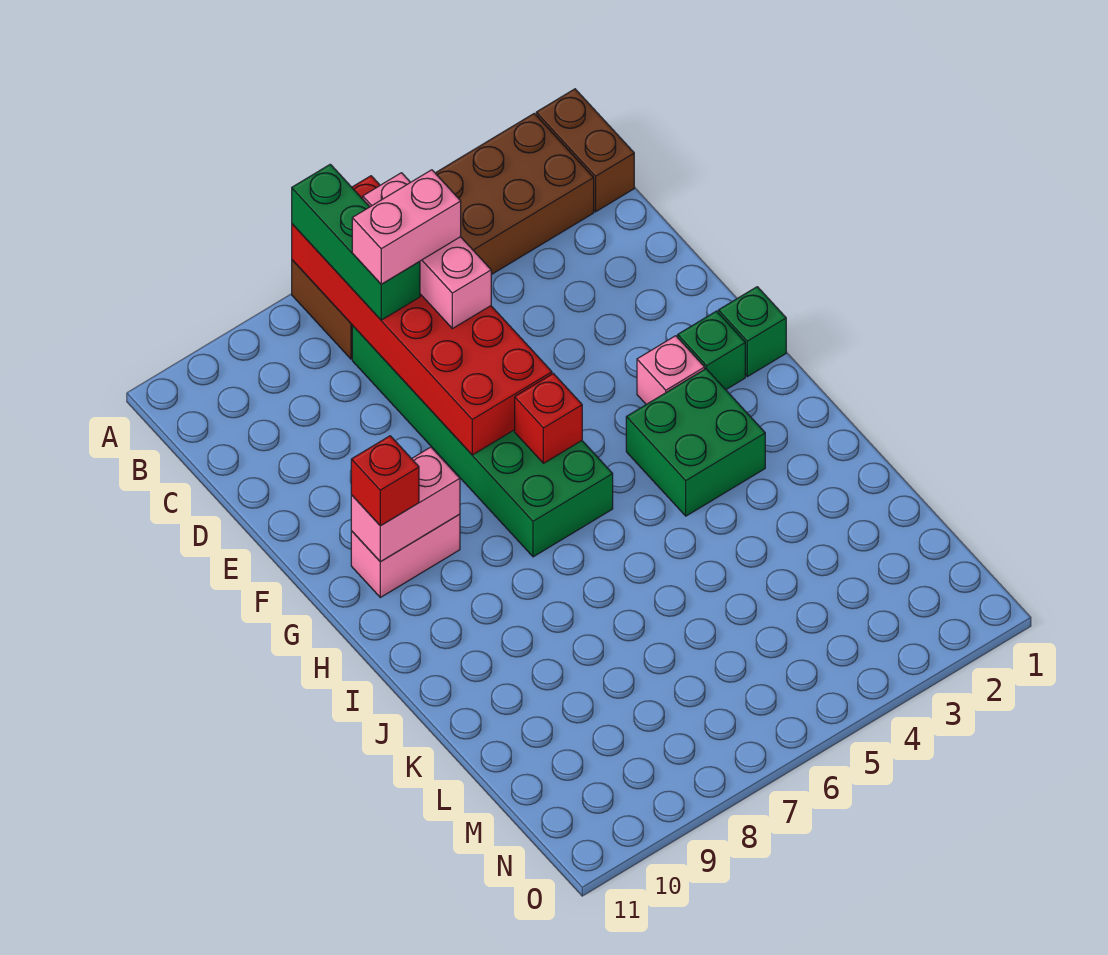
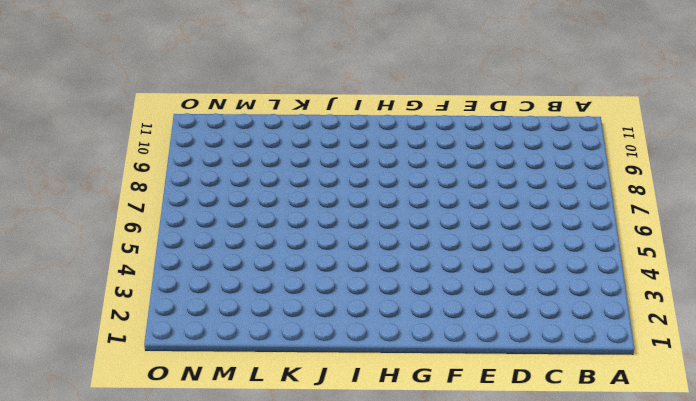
none -> brown brick A1:B1 level 1
none -> brown brick A2:B7 level 1
none -> green brick C6:H7 level 1

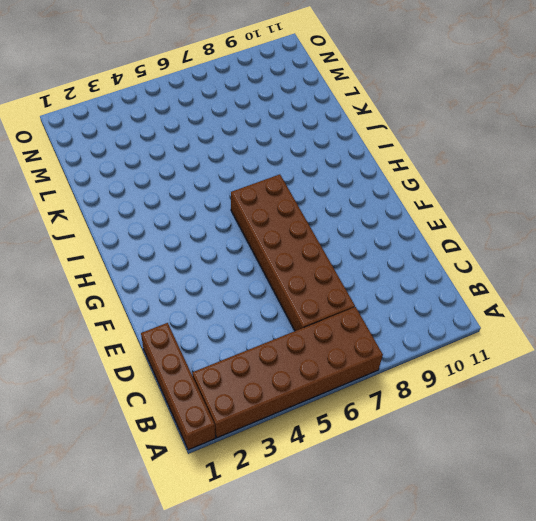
brown brick A1:D1 level 1 -> brown brick A1:B1 level 1
brown brick C6:H7 level 1 -> green brick C6:H7 level 1
none -> green brick G1 level 1
none -> green brick G2 level 1
none -> pink brick G3 level 1

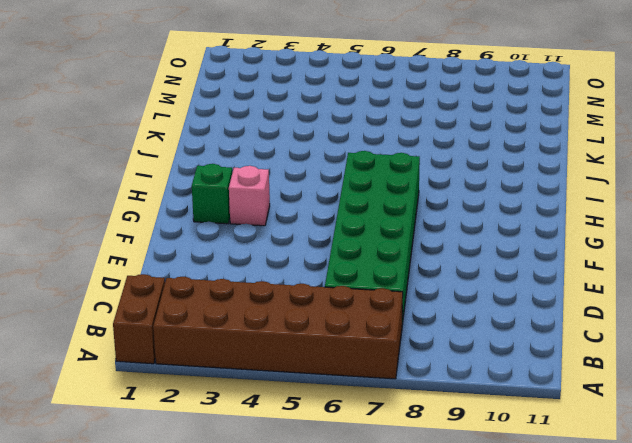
none -> green brick G1 level 1
none -> pink brick G9:G10 level 1
none -> green brick H3:I4 level 1

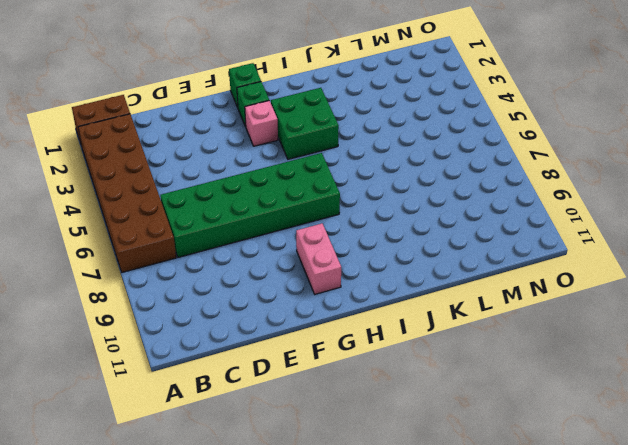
none -> red brick A6:F7 level 2
none -> red brick G6 level 2
none -> pink brick G9:G10 level 2

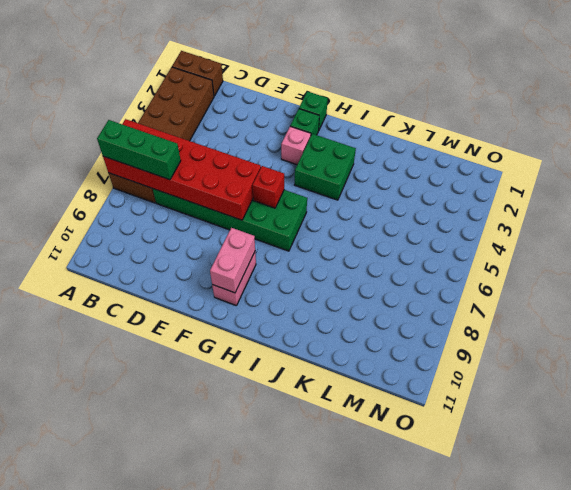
none -> pink brick B6:D6 level 3
none -> red brick G10 level 3
none -> pink brick C6:C7 level 4

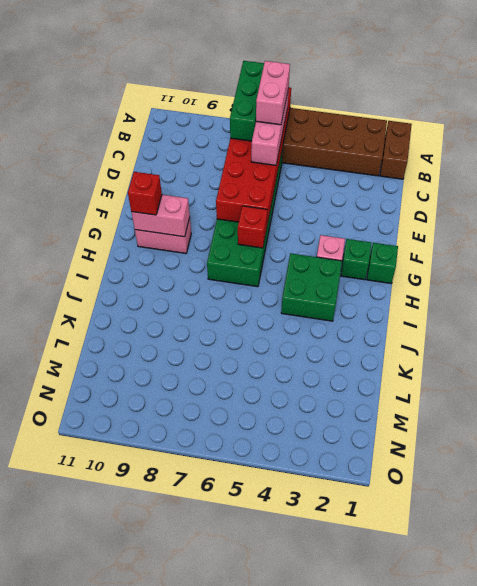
pink brick B6:C6 level 4 -> pink brick C6:C7 level 4

